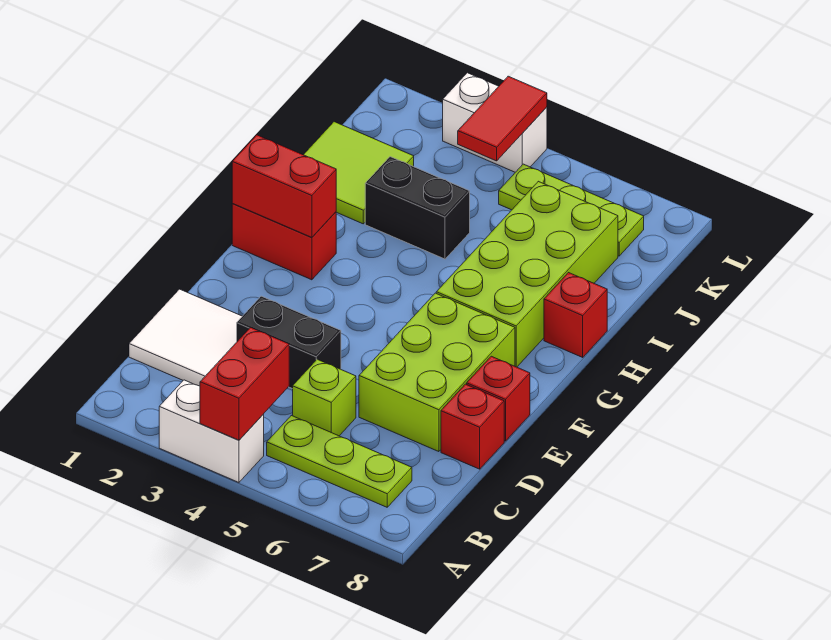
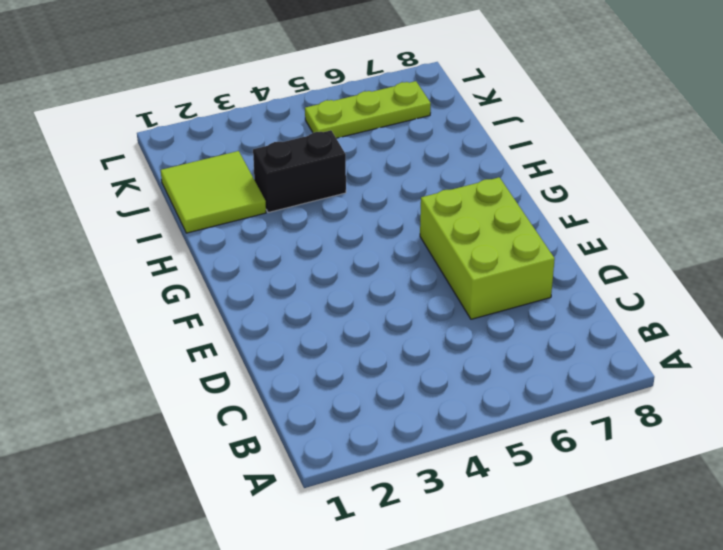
none -> white brick A3:A4 level 1
none -> lime plate B5:B7 level 1
none -> white tile C1:D2 level 1

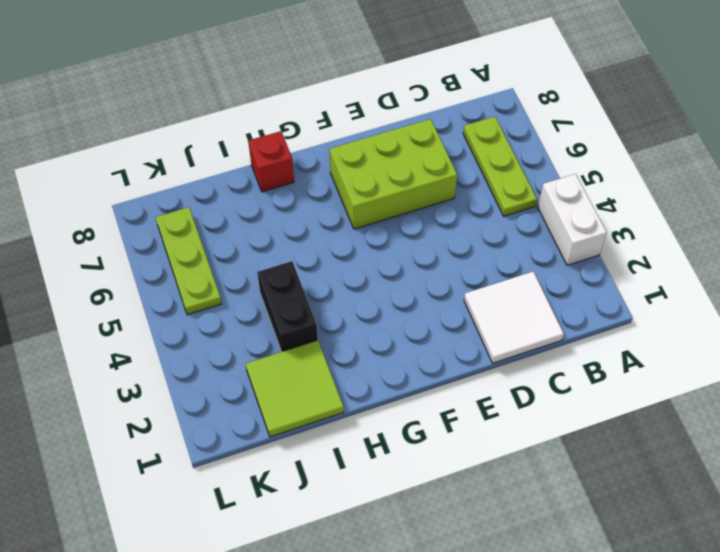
none -> lime brick C5 level 1
none -> black brick D3:D4 level 1
none -> red brick D8 level 1

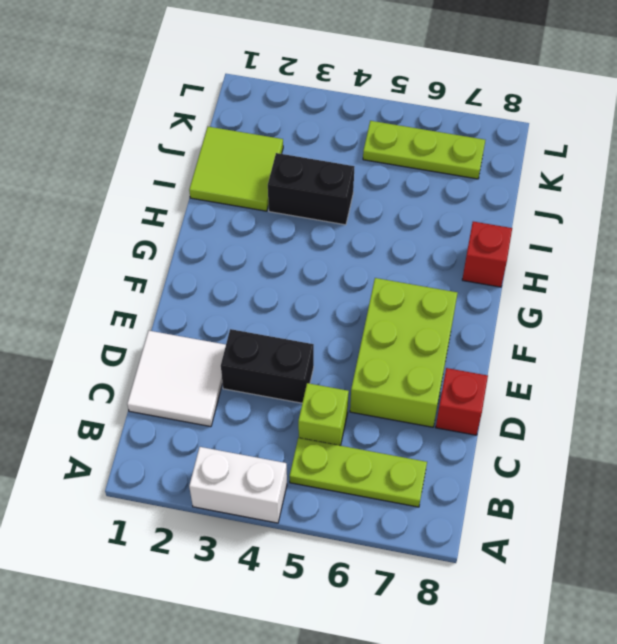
none -> red brick E8 level 1
none -> red brick G1:G2 level 1
none -> lime brick G6:J7 level 1

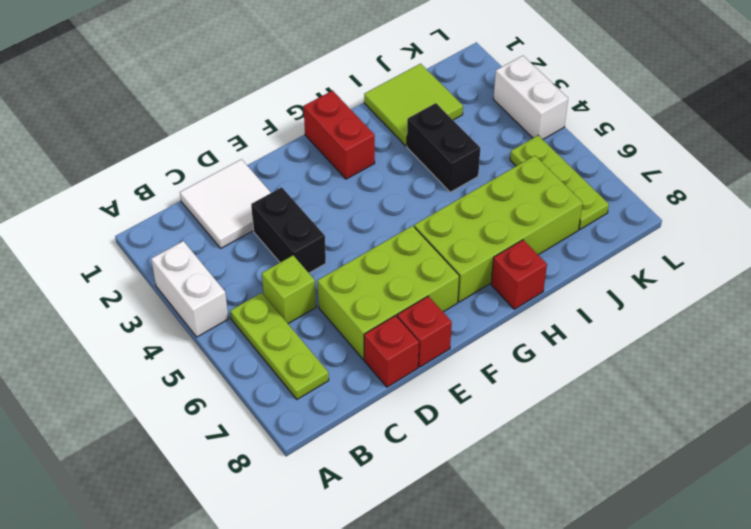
none -> red brick A4:B4 level 2
none -> red brick G1:G2 level 2
none -> red tile K4:L4 level 2

